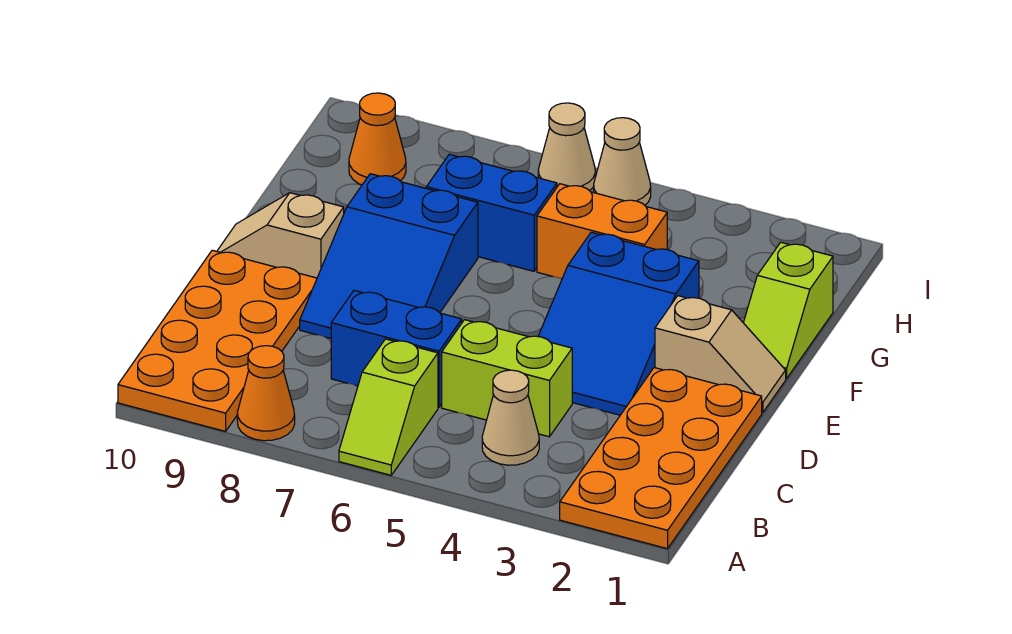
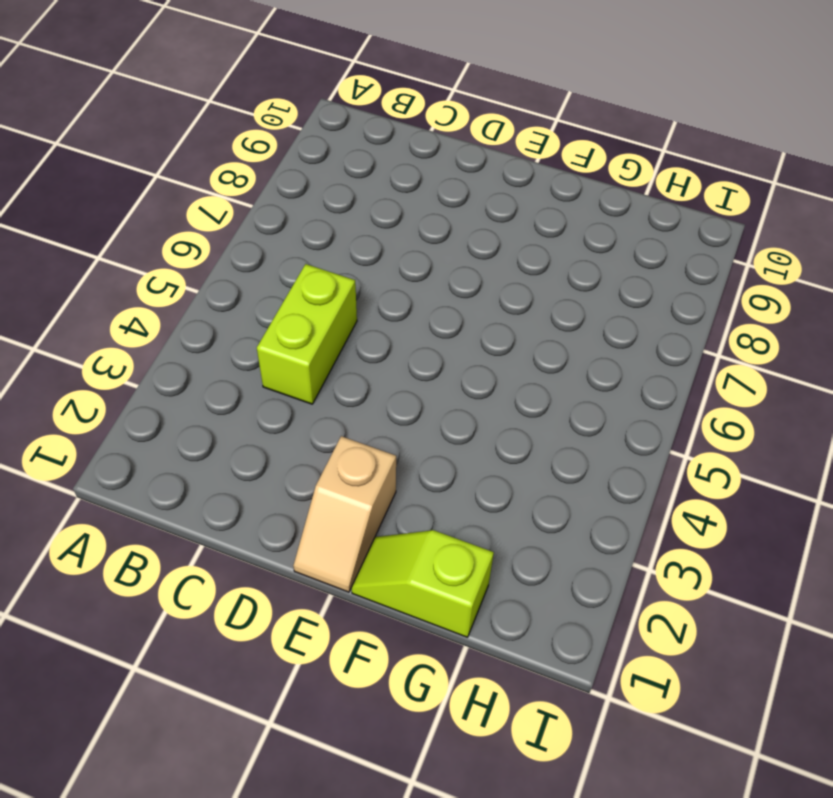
none -> orange plate A1:D2 level 1
none -> lime slope A6:B6 level 1 top B
none -> orange cone A8 level 1

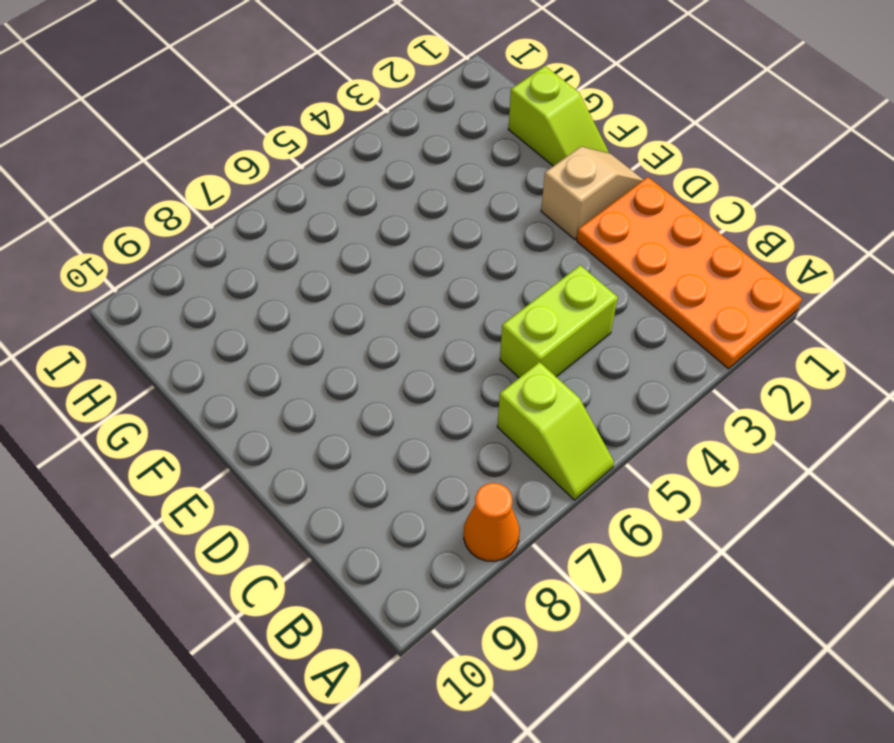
none -> orange plate A9:D10 level 1
none -> tan cone B4 level 1
none -> blue brick C6:C7 level 1

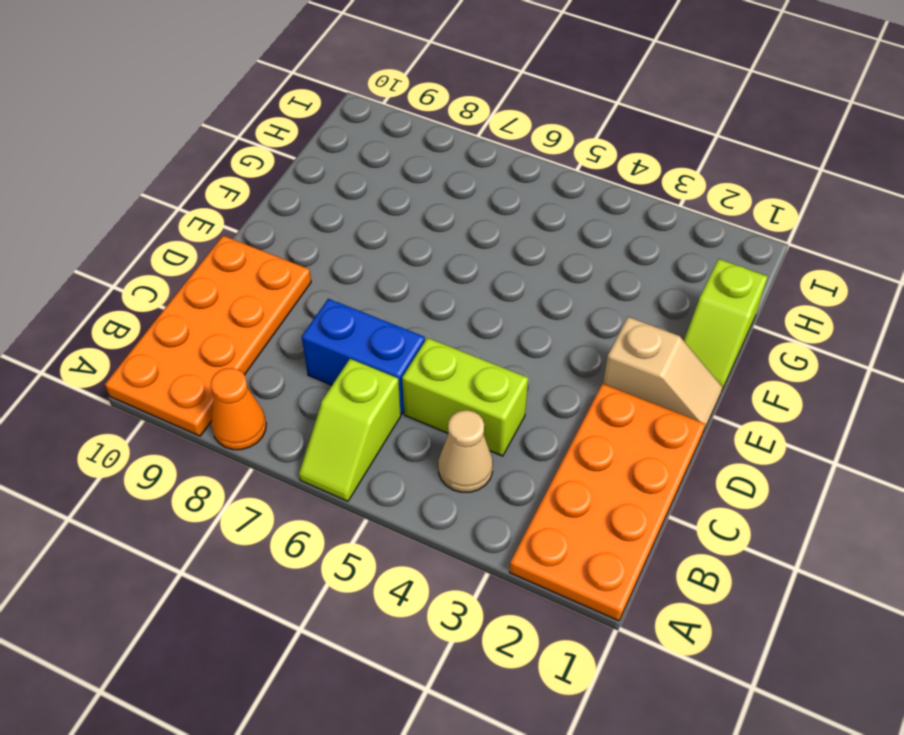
none -> blue slope D3:F4 level 1 top F
none -> blue slope D7:F8 level 1 top F
none -> tan slope E9:E10 level 1 top 9

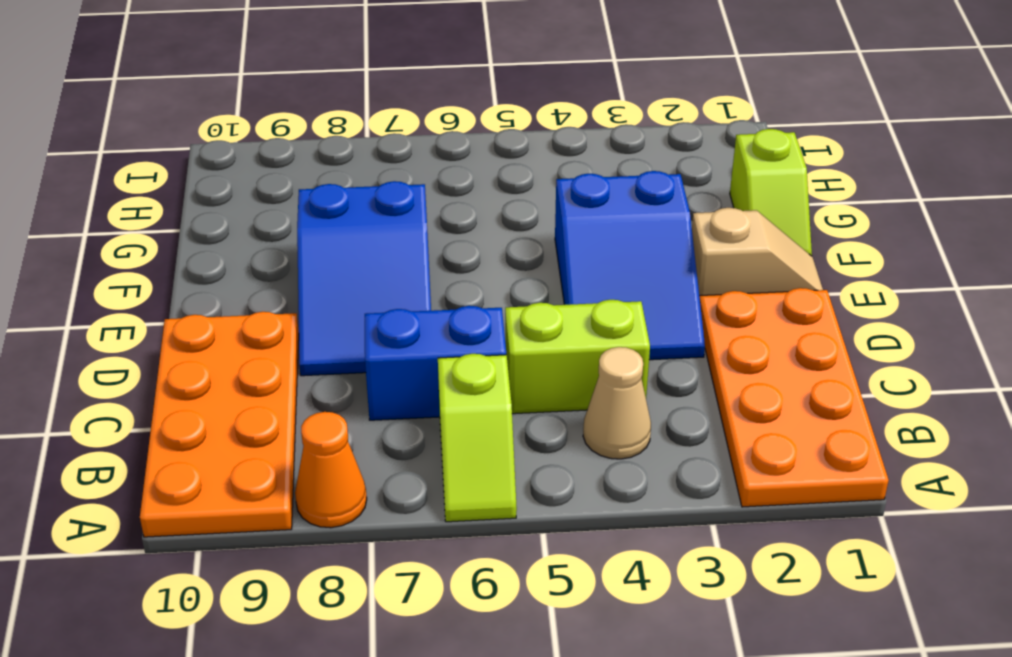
none -> tan slope E9:E10 level 1 top 9
none -> orange brick G4:G5 level 1
none -> blue brick G6:G7 level 1

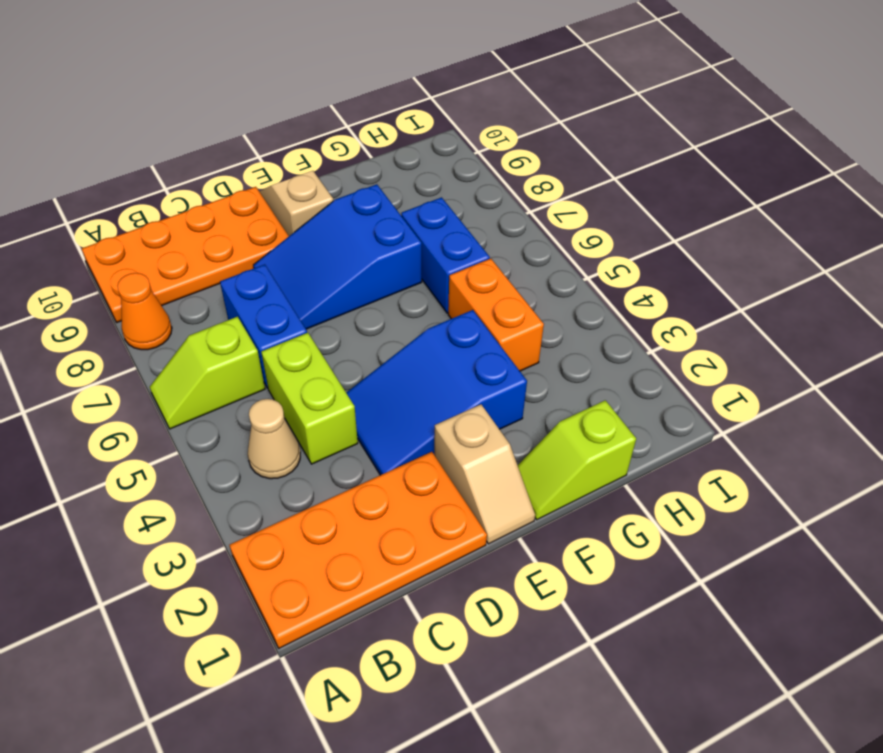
none -> orange cone H9 level 1
none -> tan cone I5 level 1
none -> tan cone I6 level 1

